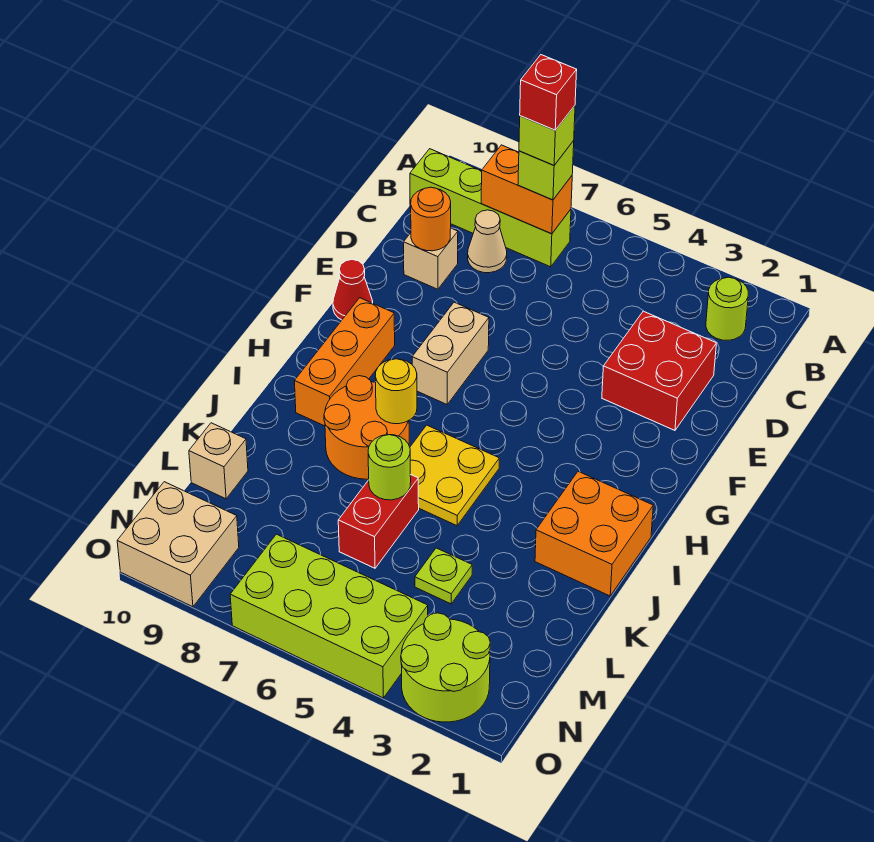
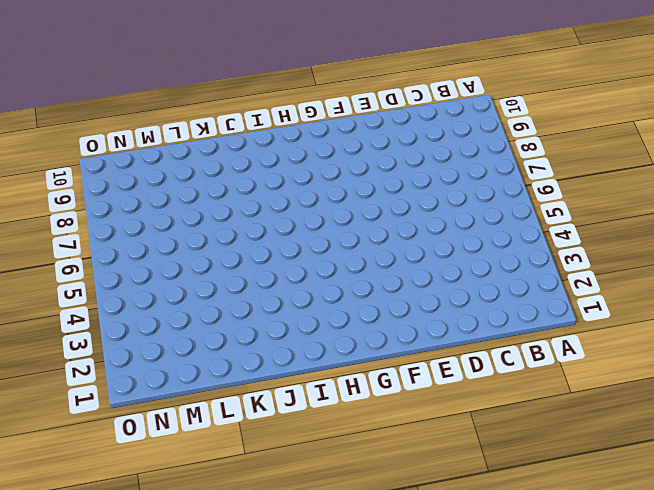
none -> lime round brick B2 level 1
none -> lime brick B7:B10 level 1
none -> tan cone C8 level 1

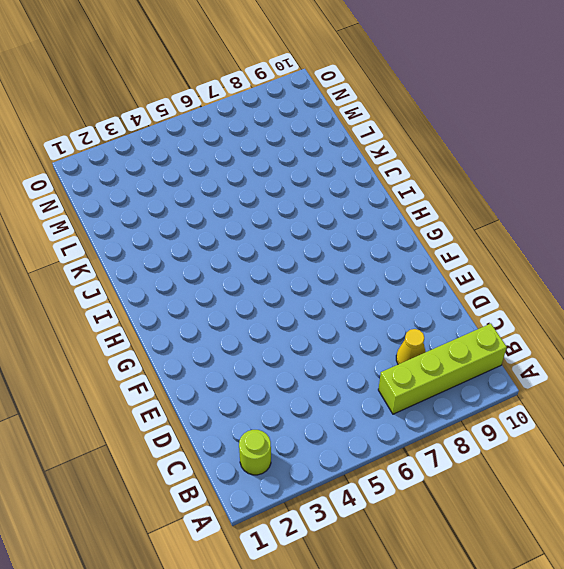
yellow cone C8 level 1 -> tan cone C8 level 1
none -> red brick D2:E3 level 1
none -> tan brick D9 level 1
none -> tan brick F7:G7 level 1

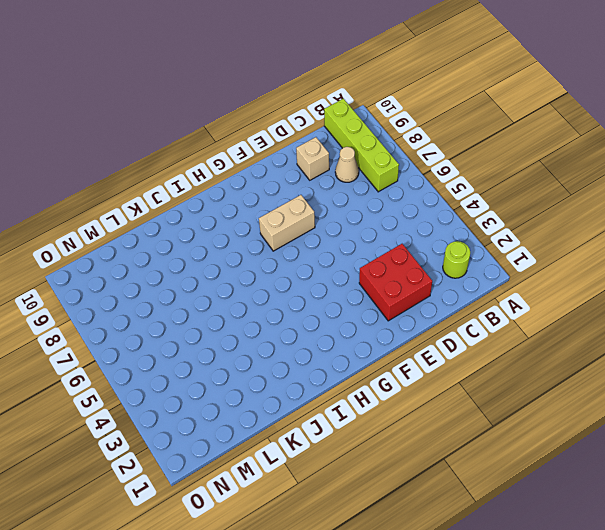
none -> red cone F10 level 1
none -> orange brick G9:I9 level 1
none -> orange brick I1:J2 level 1

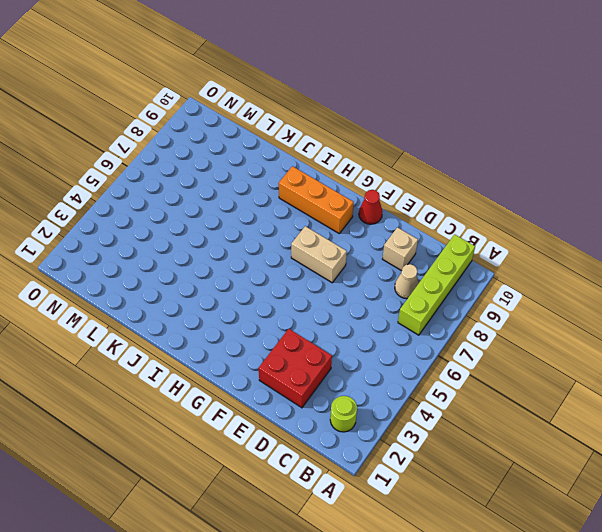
none -> orange brick I1:J2 level 1
none -> yellow plate I5:J6 level 1
none -> orange round brick I7:J8 level 1

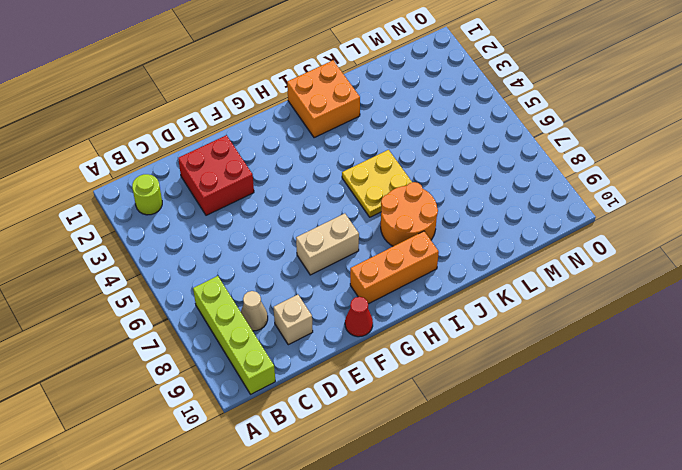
none -> red brick K6:L6 level 1
none -> lime plate L4 level 1
none -> tan brick L10 level 1

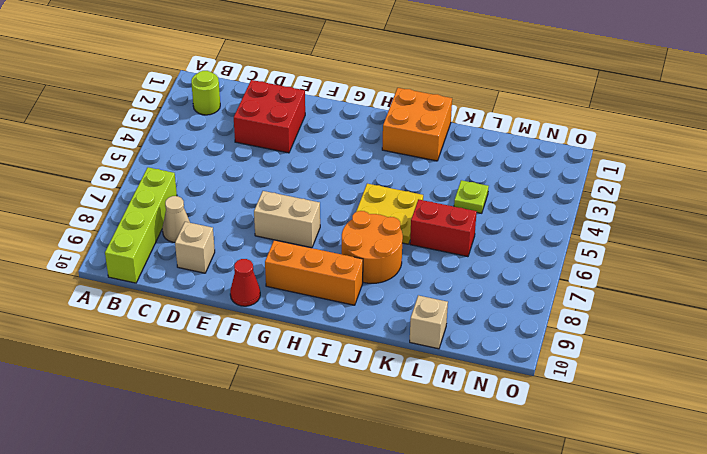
none -> lime round brick N2:O3 level 1
none -> lime brick N4:O7 level 1
none -> tan brick N9:O10 level 1

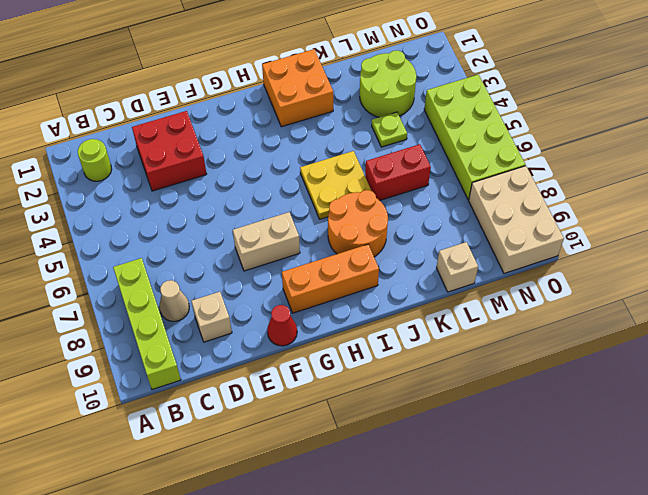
lime round brick L2:M3 level 1 -> lime round brick N2:O3 level 1
tan brick N8:O10 level 1 -> tan brick N9:O10 level 1
none -> orange brick B7:B8 level 2
none -> orange round brick D9 level 2
none -> yellow round brick I7 level 2

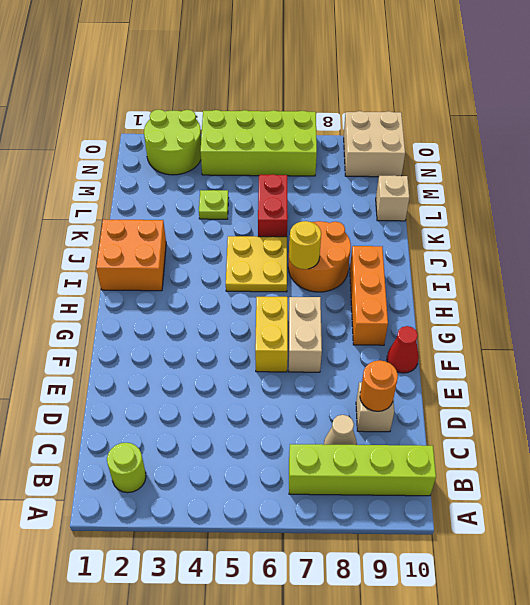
yellow brick F6:G6 level 1 -> none
none -> red brick D2:E3 level 1
none -> orange brick B7:B8 level 2
none -> lime round brick K6 level 2

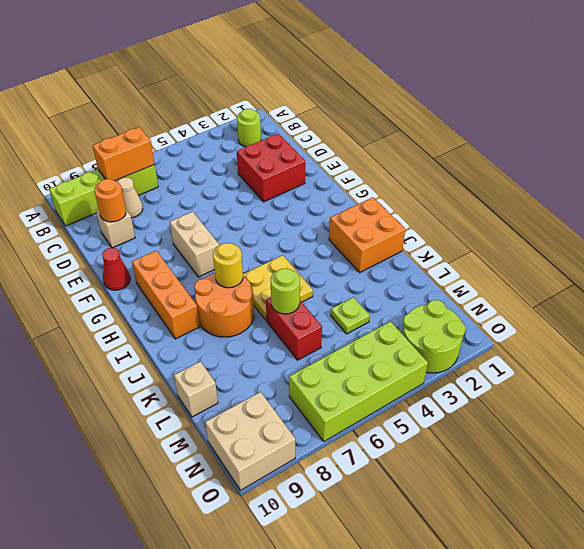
none -> lime brick B7 level 3
none -> lime brick B7 level 4
none -> red brick B7 level 5

